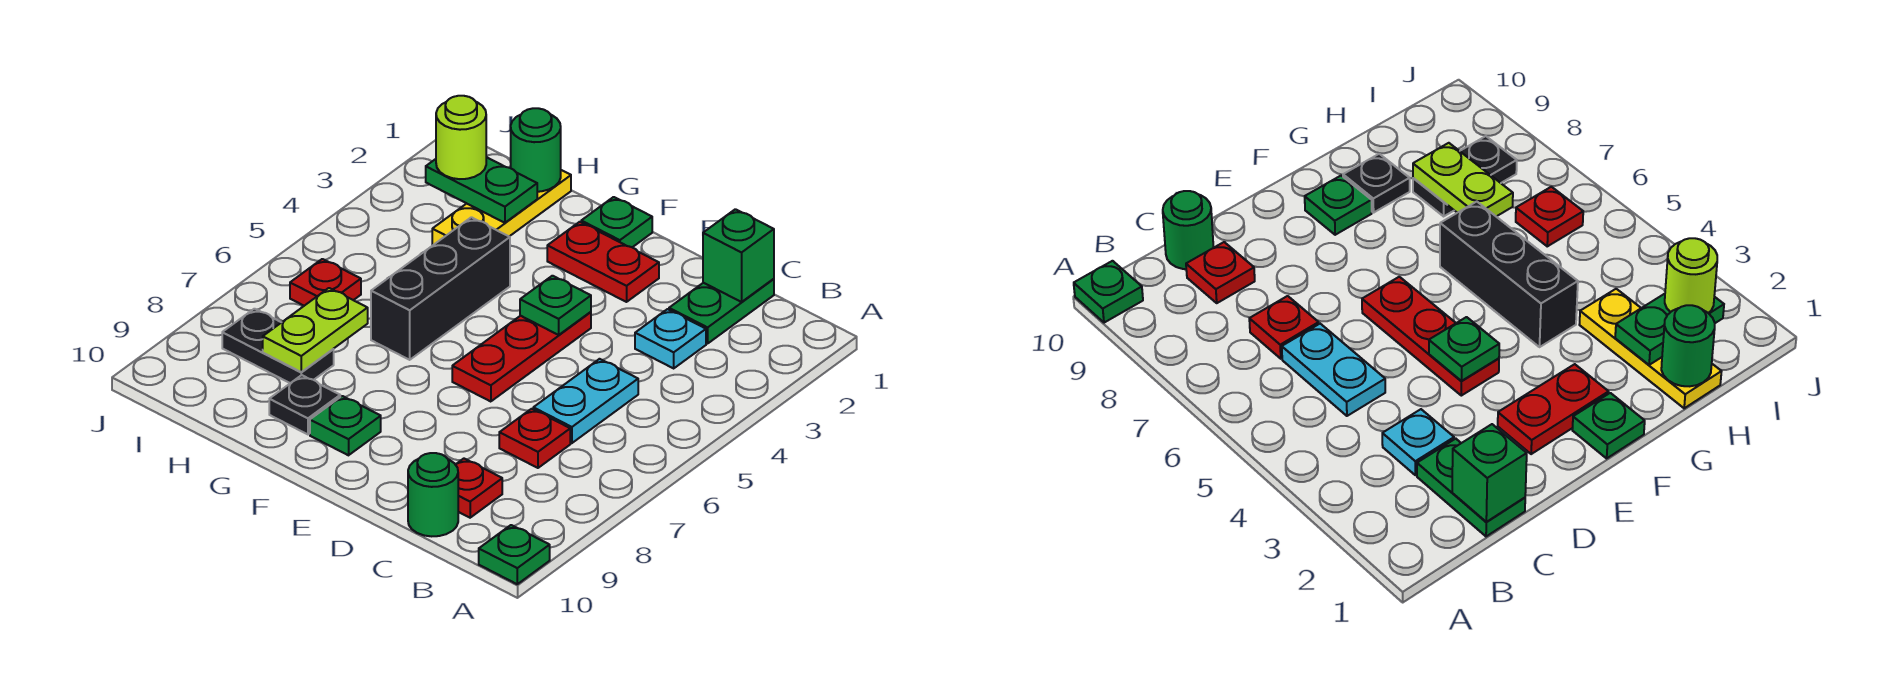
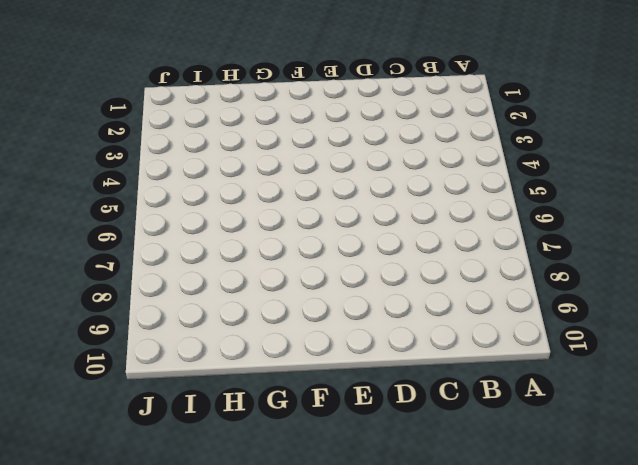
none -> green plate A10 level 1
none -> green plate C1:C2 level 1
none -> cyan plate C3 level 1

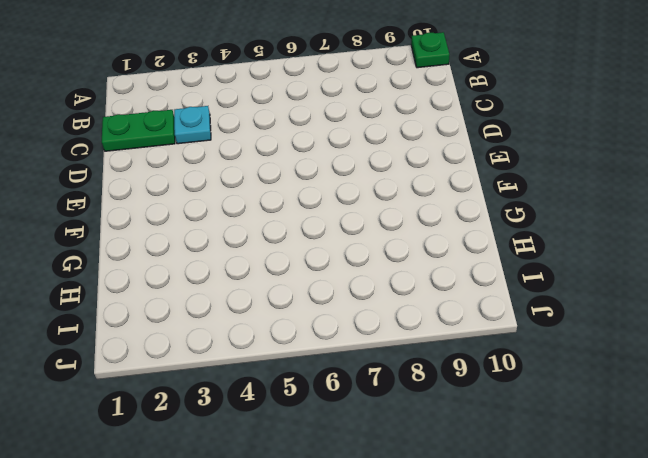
none -> cyan plate C5:C6 level 1
none -> red plate C7 level 1
none -> red plate C9 level 1

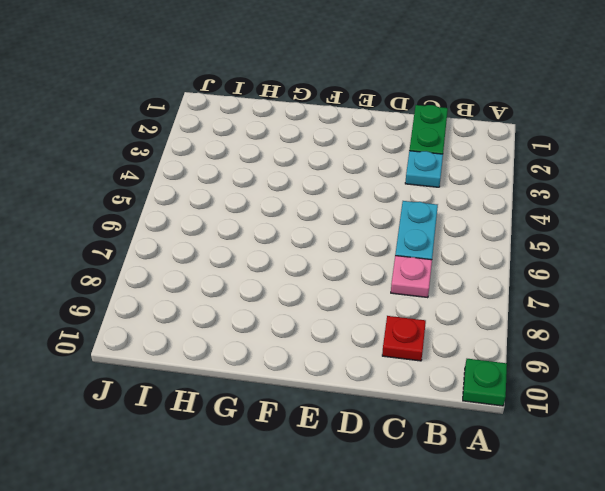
pink plate C7 level 1 -> red plate C7 level 1
none -> green round brick C10 level 1
none -> red plate E2:F2 level 1
none -> red plate E4:E6 level 1

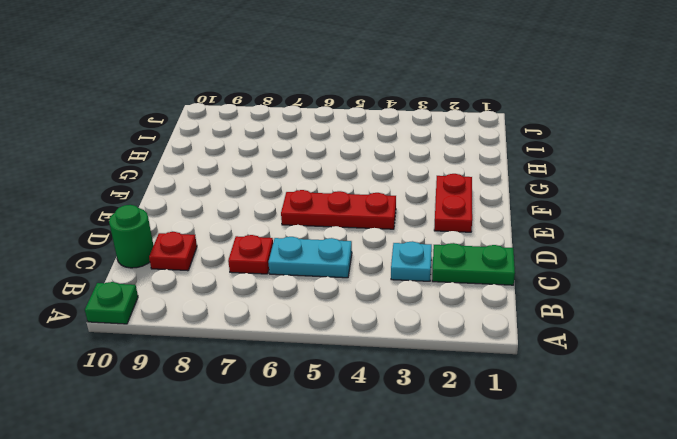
none -> green plate F1 level 1
none -> green plate F9 level 1
none -> black brick G4:G6 level 1

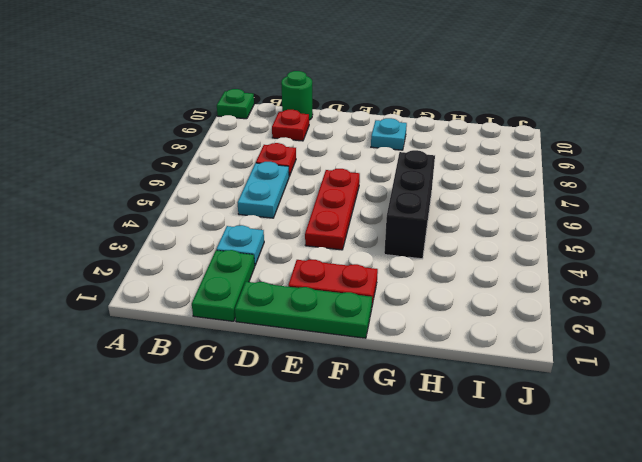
green plate D1:F1 level 1 -> green plate F1 level 1
cyan plate F9 level 1 -> green plate F9 level 1
none -> black plate G9 level 1
none -> yellow plate H1:H3 level 1
none -> black plate H8:I8 level 1

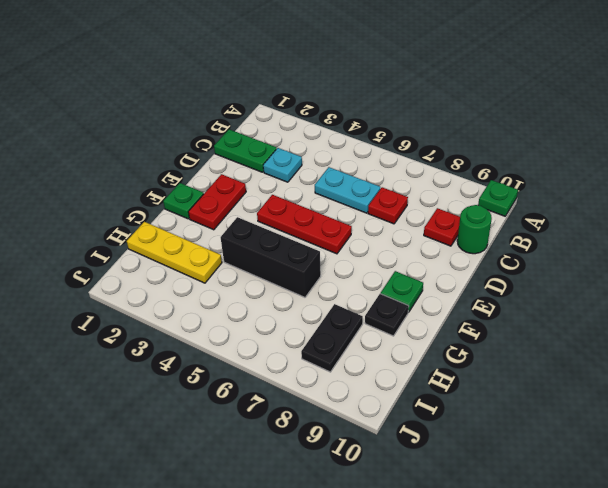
none -> red plate I6 level 1
none -> green brick C1 level 2
none -> green plate E4 level 2

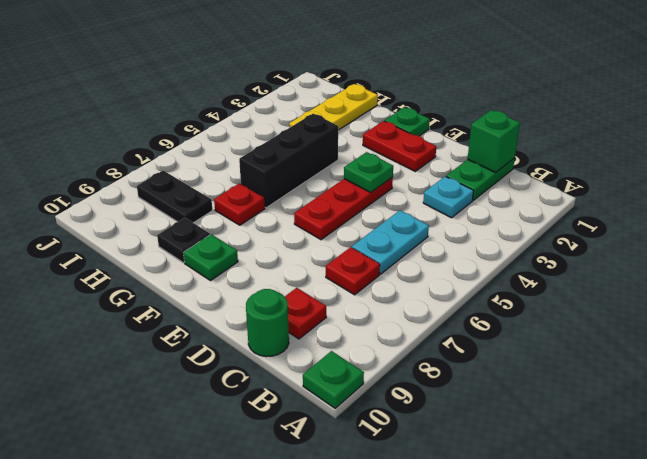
red plate G7 level 1 -> red plate I6 level 1
none -> green round brick H1 level 2
none -> green plate H2:I2 level 2
none -> lime plate H7:H8 level 2

